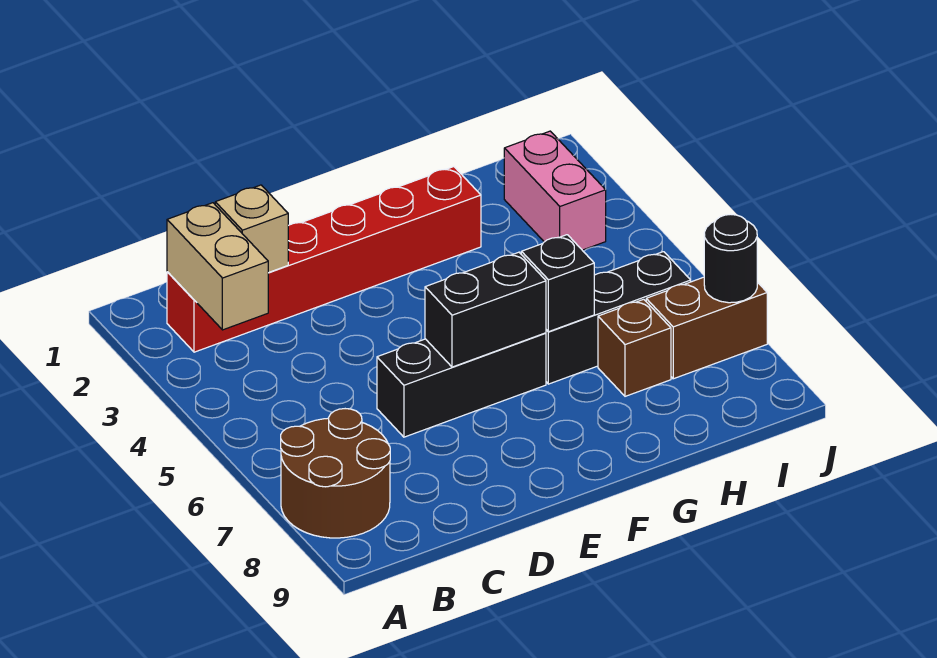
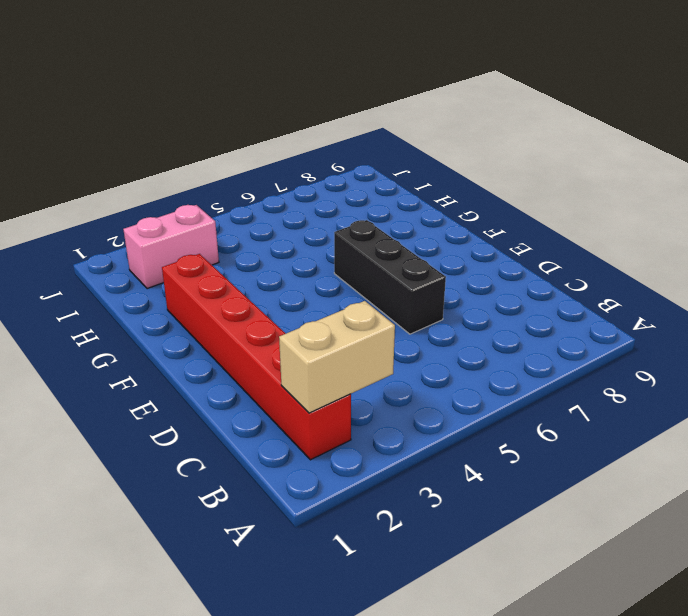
none -> brown round brick A7:B8 level 1
none -> black brick G6:I6 level 1
none -> brown brick H7 level 1

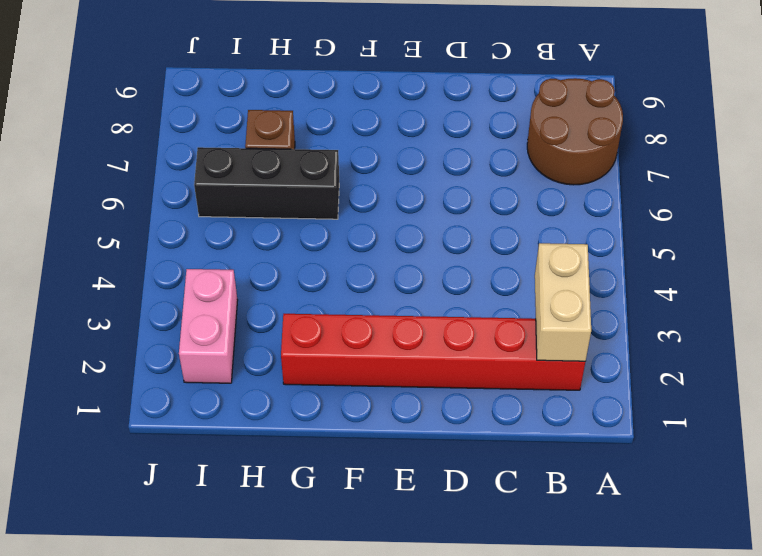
none -> black brick D6:F6 level 1
none -> brown brick I7:J7 level 1
none -> tan brick C2 level 2

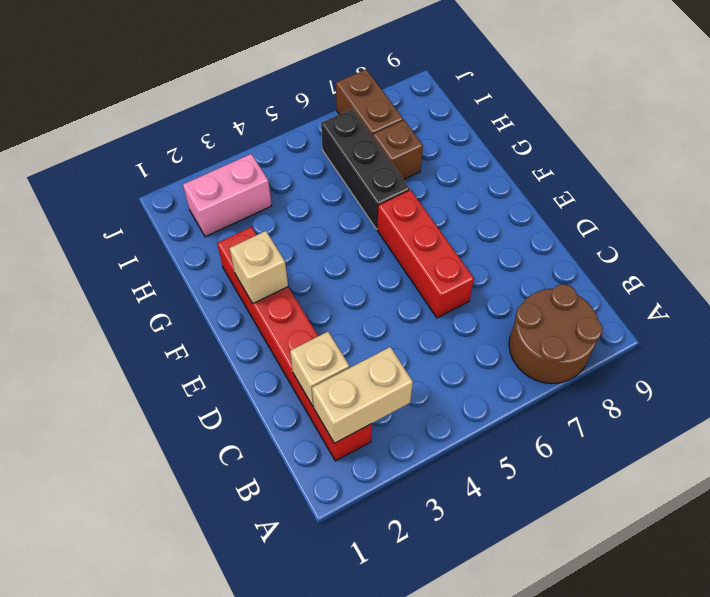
red brick D6:F6 level 1 -> black brick D6:F6 level 1
tan brick F2 level 2 -> none
none -> black brick E6:F6 level 2
none -> black brick G6 level 2
none -> black round brick J7 level 2

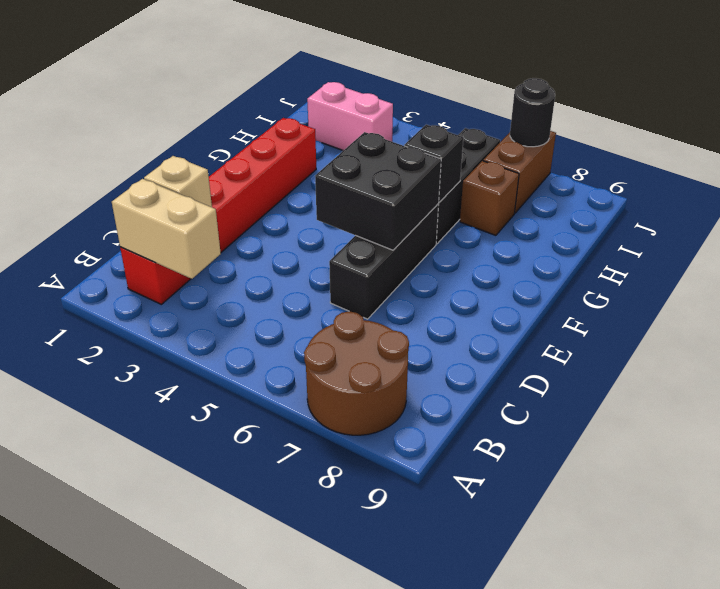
black brick E5:F6 level 2 -> black brick E6:F6 level 2

